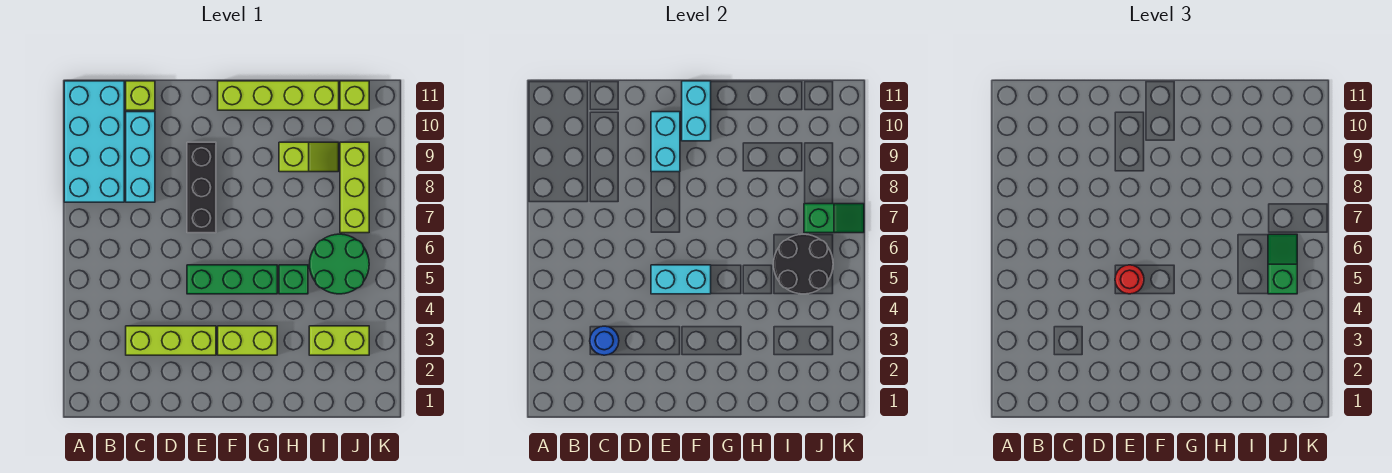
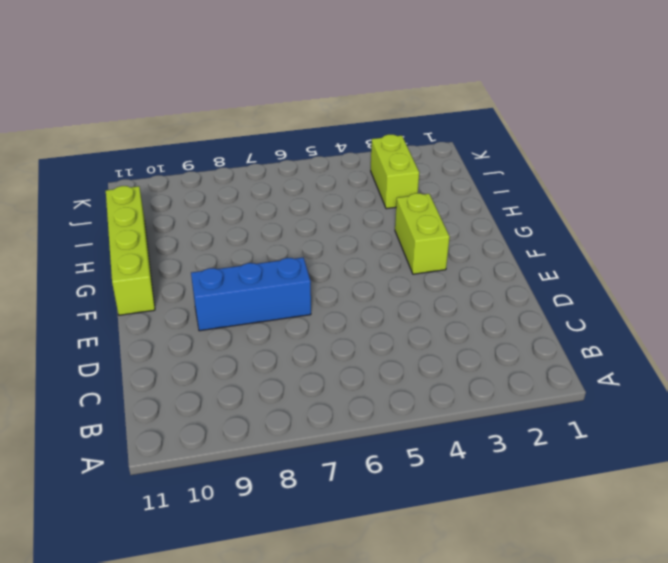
blue brick E7:E9 level 1 -> black brick E7:E9 level 1
none -> cyan brick A8:B11 level 1
none -> lime brick C3:E3 level 1
none -> cyan brick C8:C10 level 1

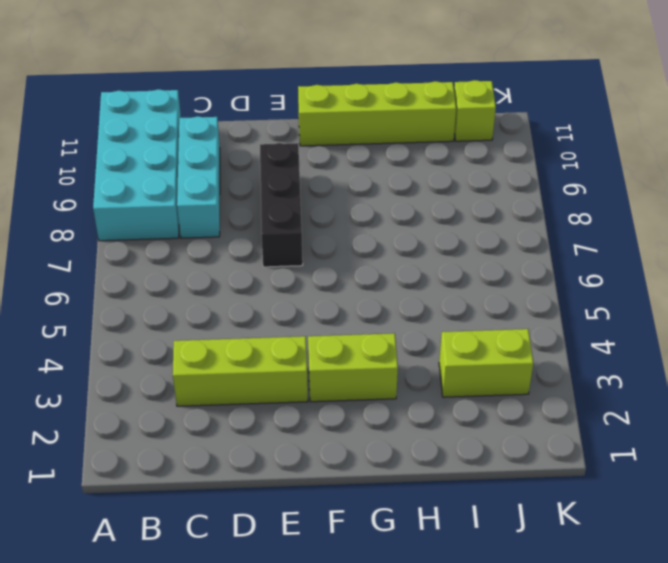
none -> lime brick C11 level 1
none -> green brick E5:G5 level 1
none -> green brick H5 level 1

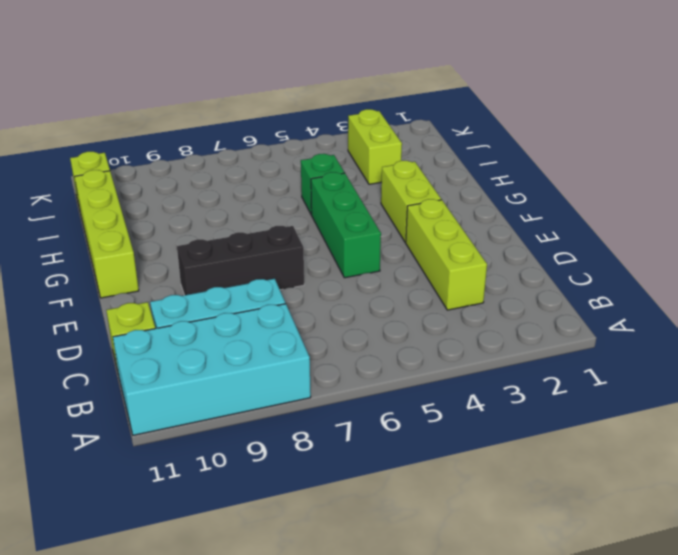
none -> lime slope H9:I9 level 1 top H
none -> green round brick I5:J6 level 1
none -> lime brick J7:J9 level 1

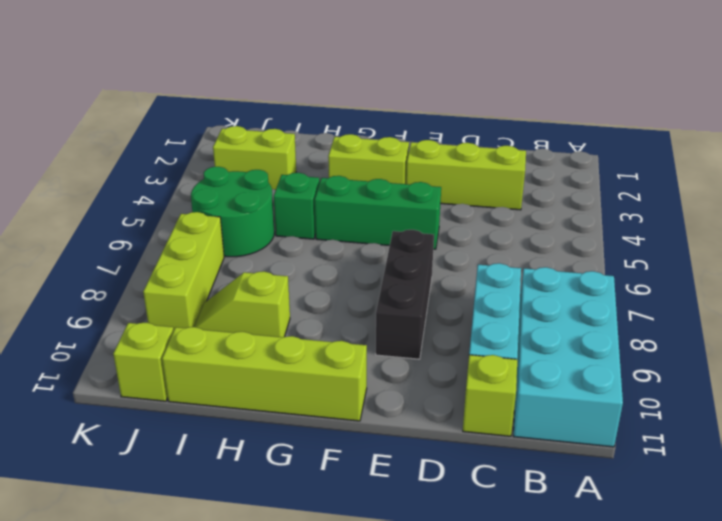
none -> blue round brick C3 level 2
none -> cyan brick E5:F5 level 2
none -> cyan brick E9:E10 level 2

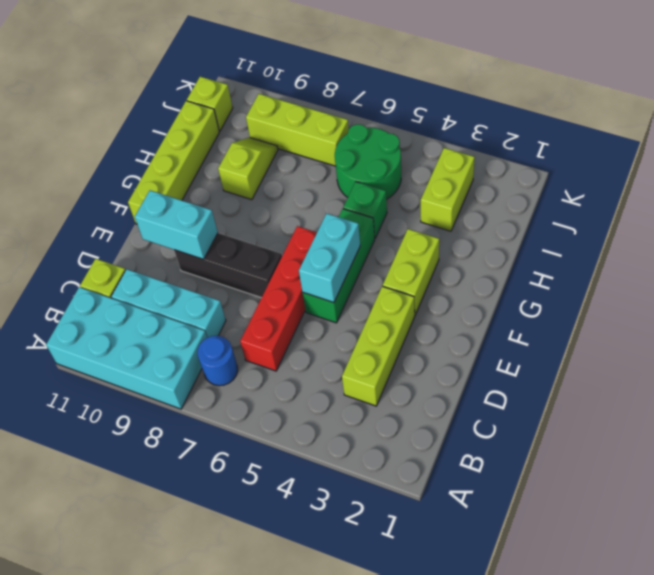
blue round brick B7 level 1 -> blue round brick C3 level 2
red brick C6:F6 level 1 -> none
none -> cyan brick F10:F11 level 2
none -> black round brick I5:J6 level 2
none -> green slope J7:K7 level 2 top J

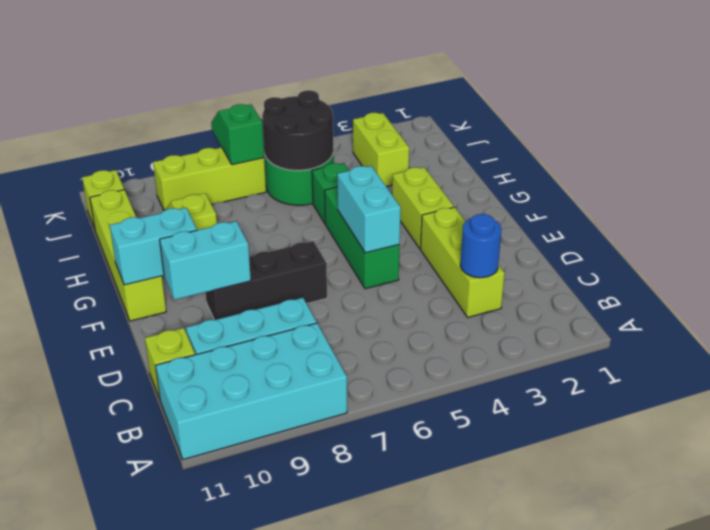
none -> red round brick E5 level 3
none -> green slope J5:J6 level 3 top 5

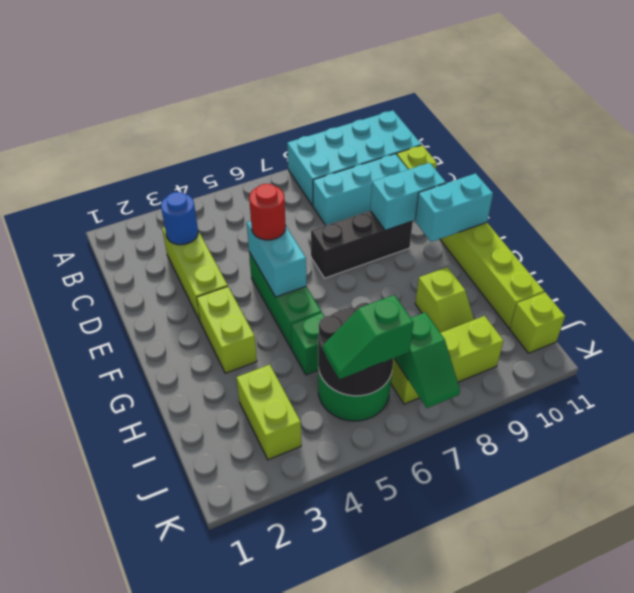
green slope J5:J6 level 3 top 6 -> green slope J5:J6 level 3 top 5

